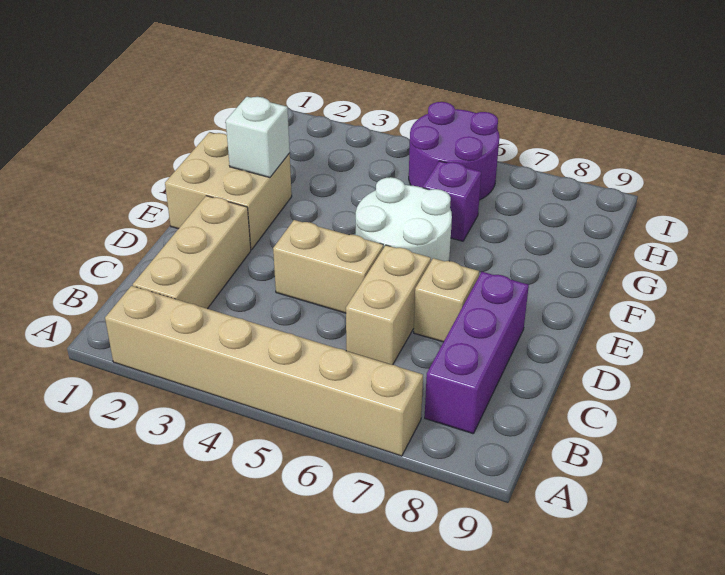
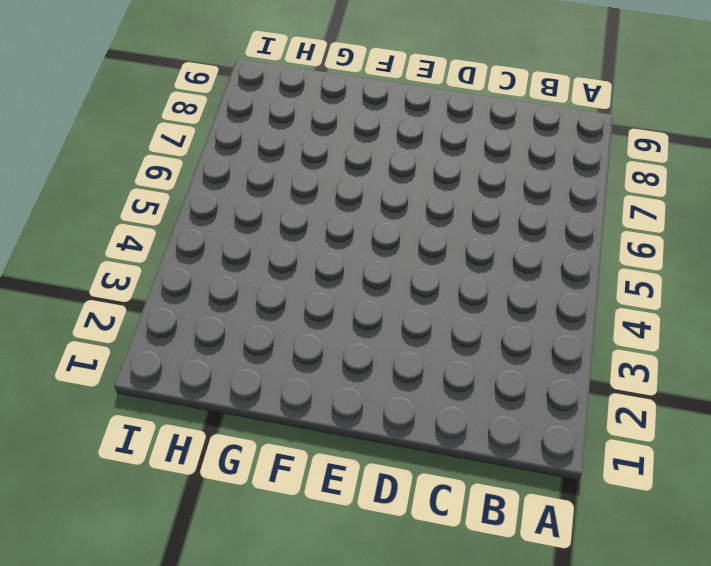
none -> tan brick A2:A7 level 1
none -> tan brick B2:D2 level 1

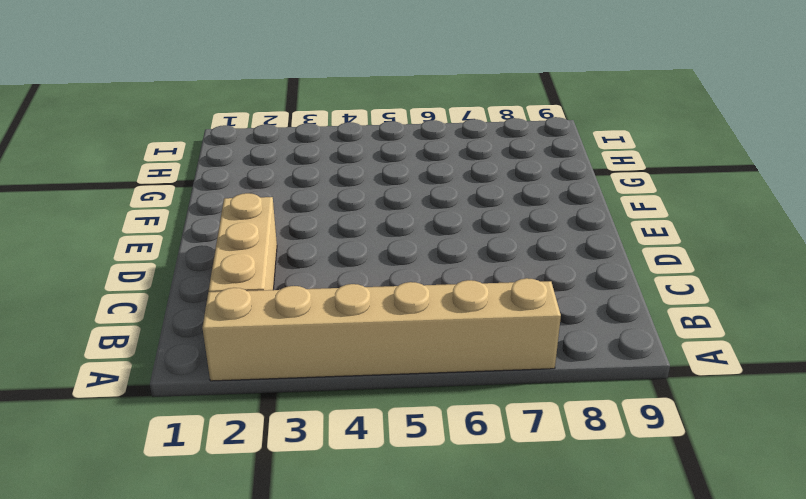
none -> purple brick B8:D8 level 1
none -> tan brick C6:D6 level 1

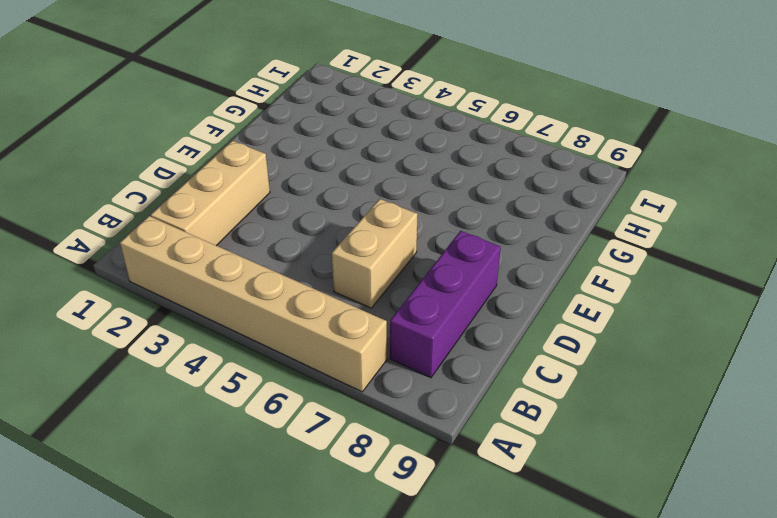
none -> tan brick D4:D5 level 1
none -> tan brick D7 level 1

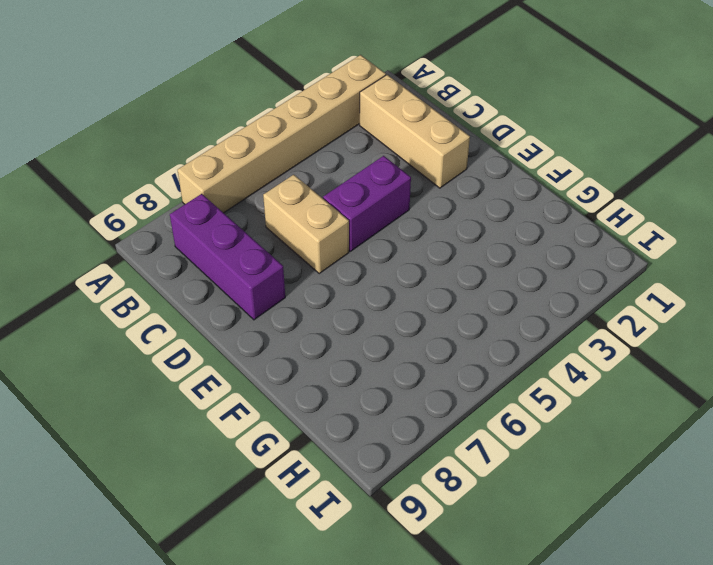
purple brick D4:D5 level 1 -> tan brick D4:D5 level 1
none -> tan brick D7 level 1
none -> tan brick E1:F2 level 1

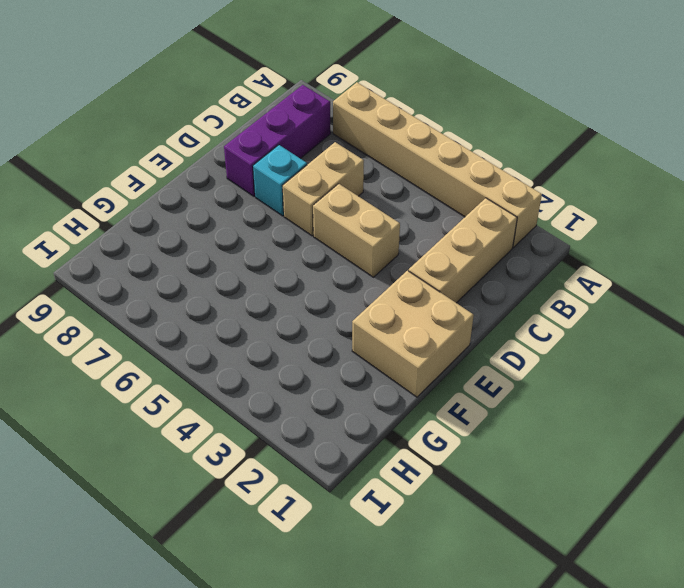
cyan brick D7 level 1 -> tan brick D7 level 1
none -> white round brick E5:F6 level 1
none -> purple brick G6 level 1

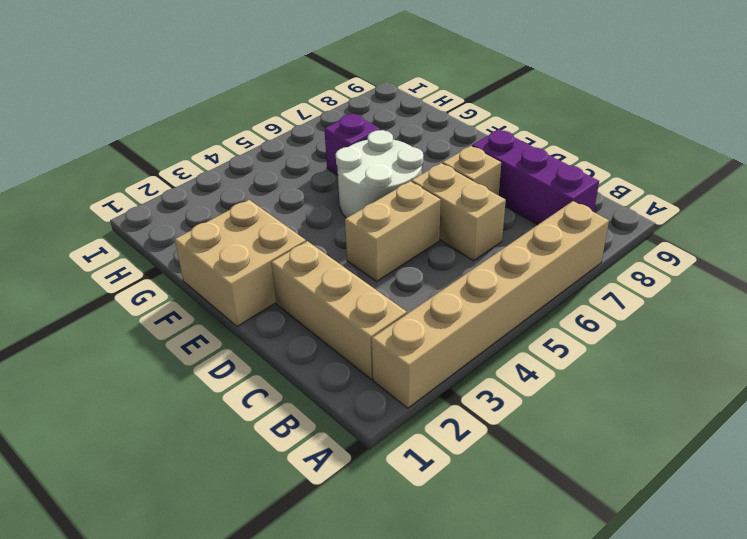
none -> purple round brick H5:I6 level 1
none -> white brick F2 level 2

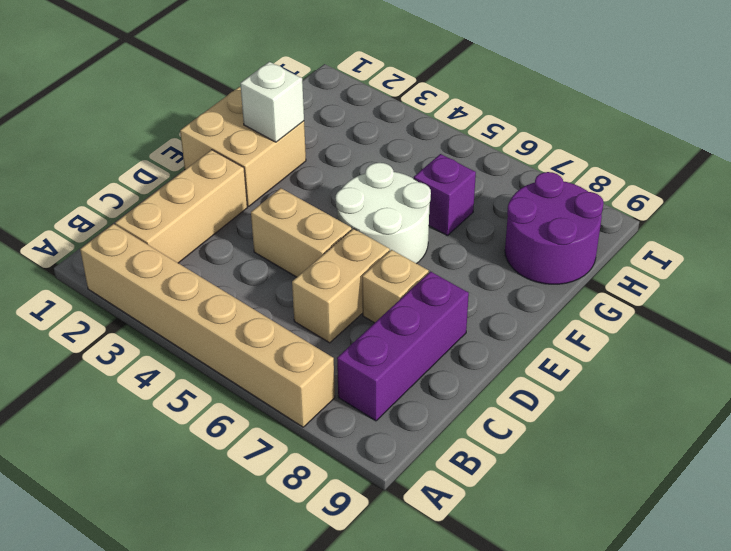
purple round brick G8:H9 level 1 -> purple round brick H5:I6 level 1

